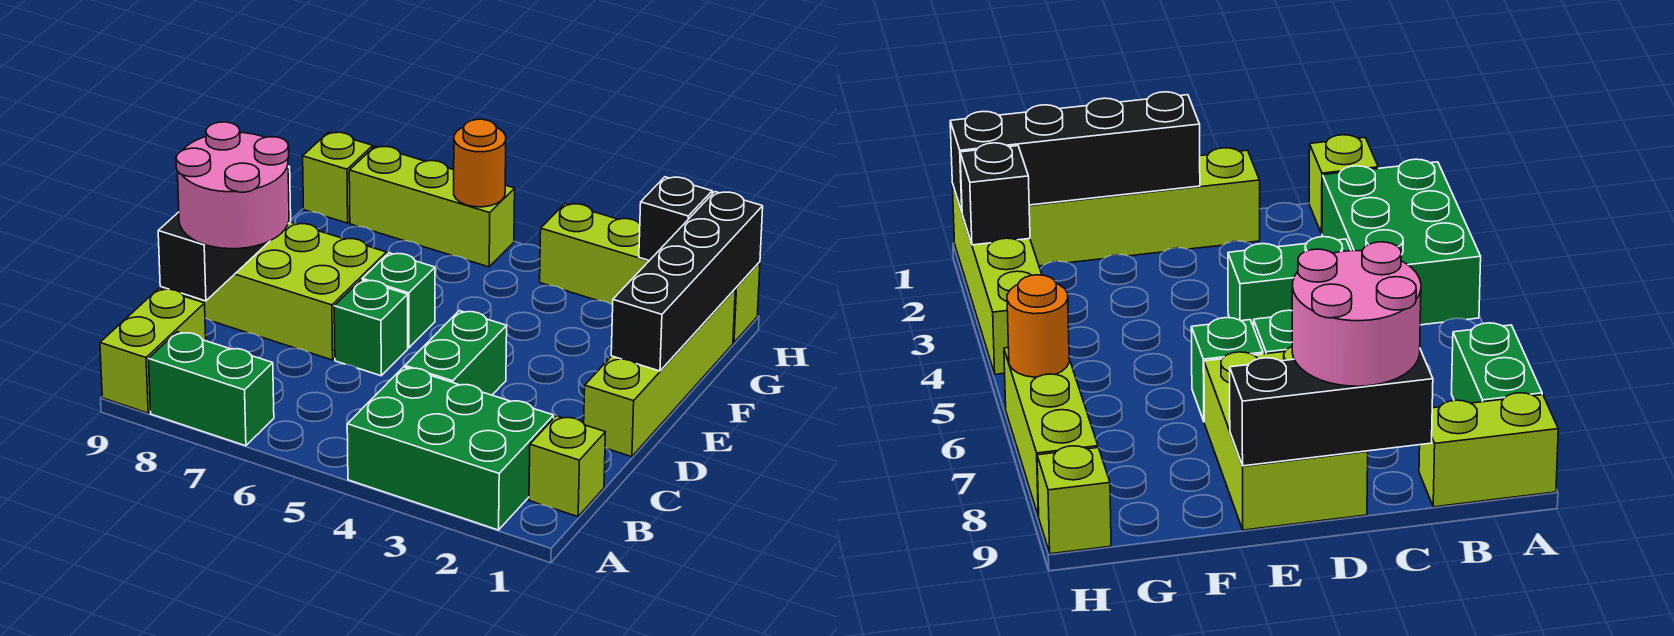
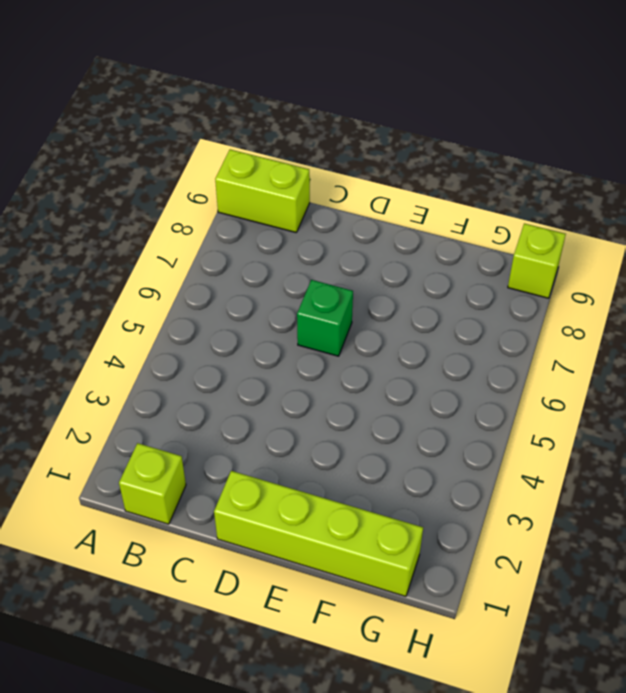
none -> green brick A2:B4 level 1
none -> green brick A7:A8 level 1
none -> green brick C4:D4 level 1

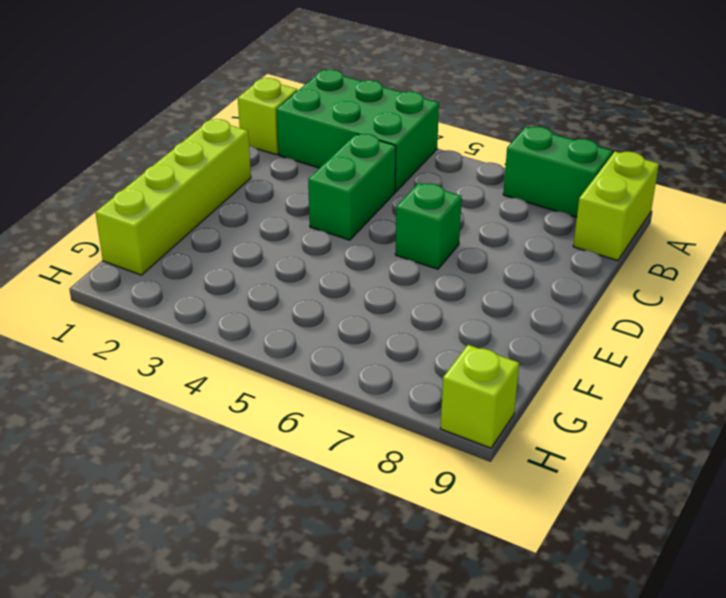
none -> lime brick D7:E9 level 1
none -> green brick E6 level 1
none -> lime brick H1:H4 level 1

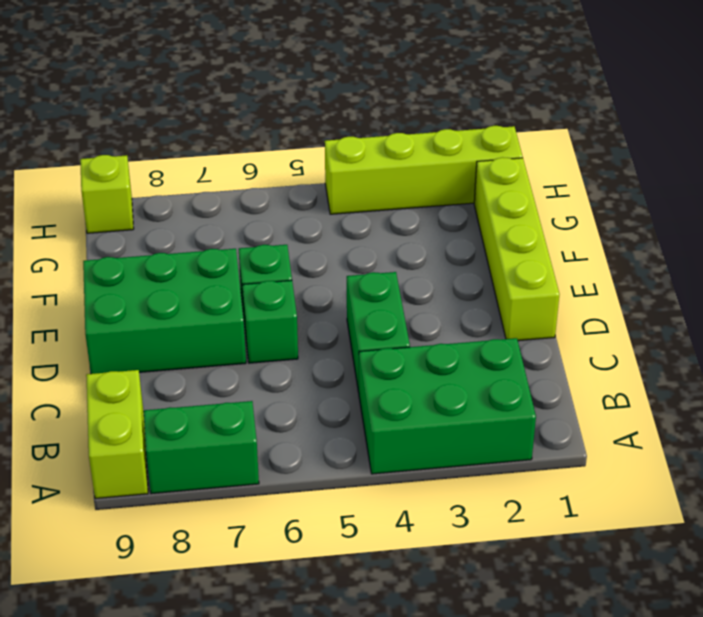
green brick D7:E9 level 1 -> lime brick D7:E9 level 1
none -> lime brick B1 level 1
none -> lime brick H6:H8 level 1
none -> black brick C9:E9 level 2

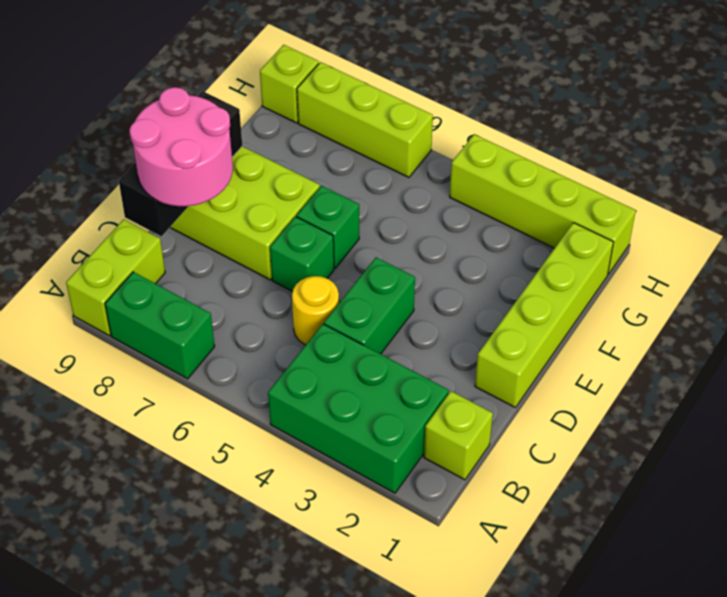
yellow round brick C5 level 1 -> none
none -> black brick E1:H1 level 2
none -> black brick H2 level 2
none -> orange round brick H6 level 2

